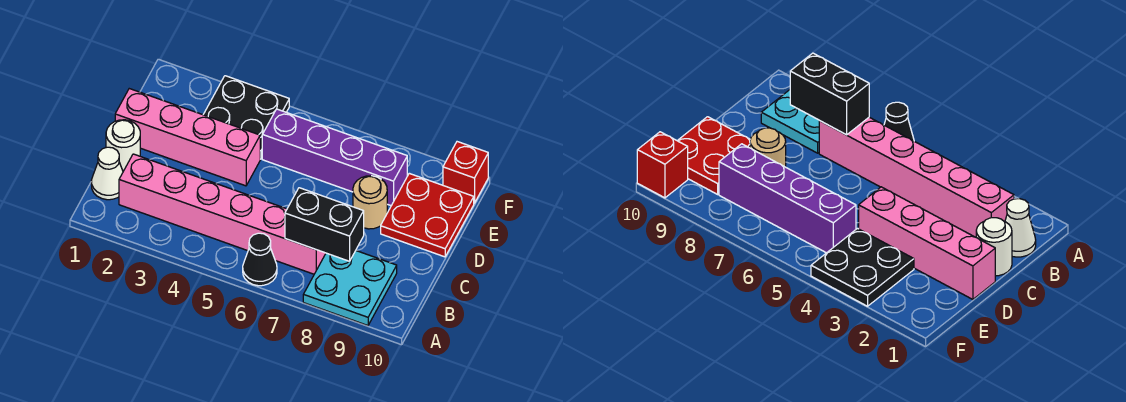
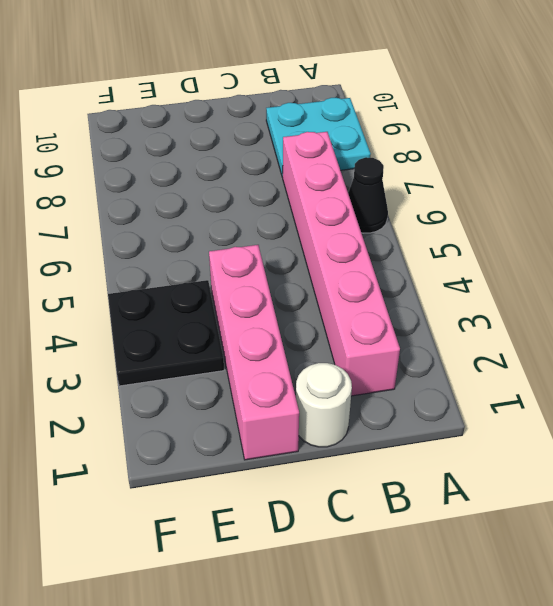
none -> white cone B1 level 1
none -> tan round brick D8 level 1
none -> red plate D9:E10 level 1

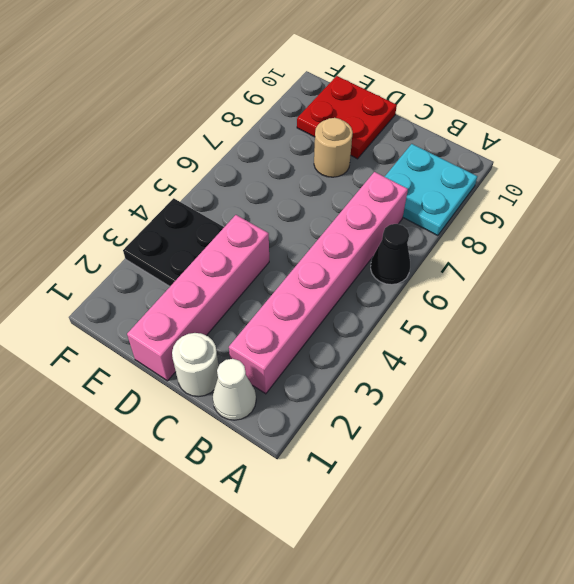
none -> purple brick E5:E8 level 1
none -> red brick F10 level 1
none -> black brick B7:B8 level 2

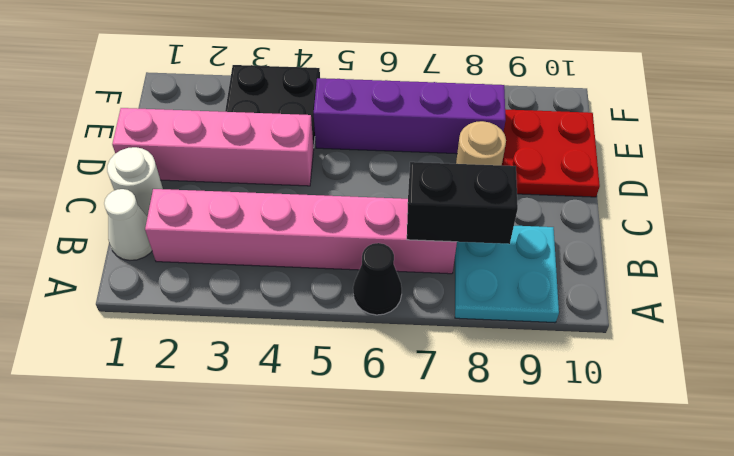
none -> red brick F10 level 1

